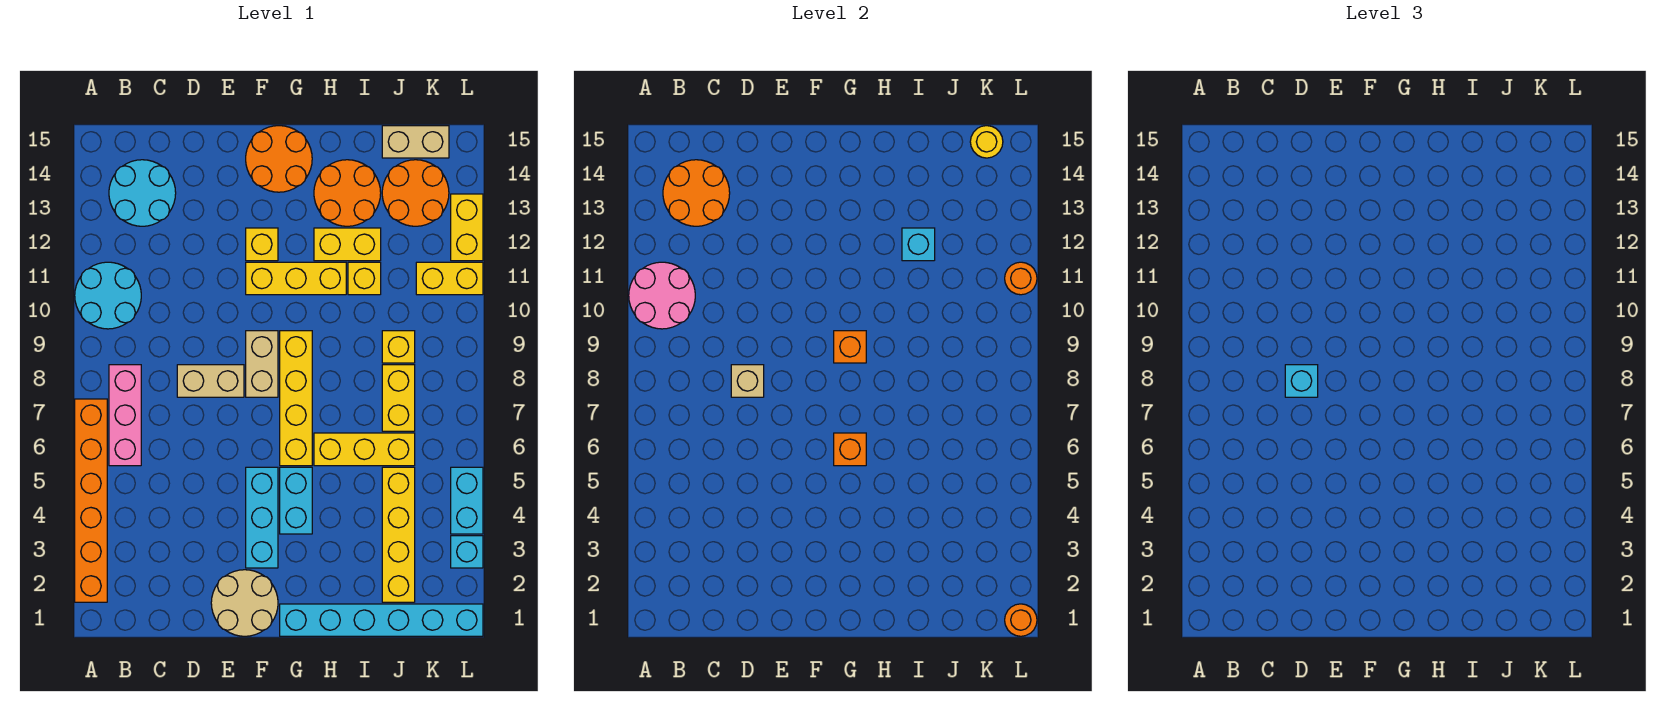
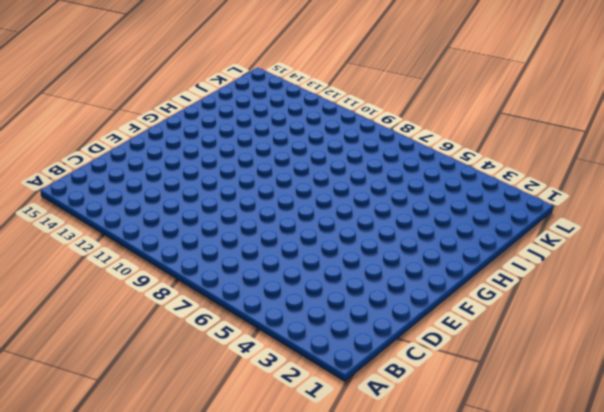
none -> orange brick A2:A7 level 1
none -> cyan round brick A10:B11 level 1
none -> pink brick B6:B8 level 1
none -> cyan round brick B13:C14 level 1

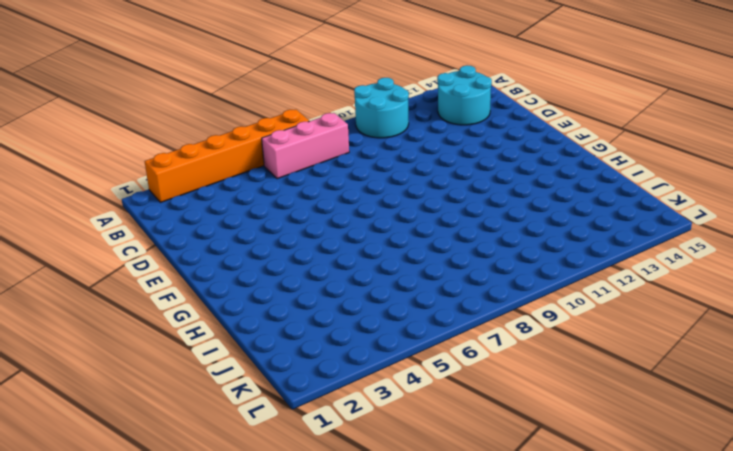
none -> tan brick D8:E8 level 1
none -> tan round brick E1:F2 level 1
none -> cyan brick F3:F5 level 1
none -> tan brick F8:F9 level 1

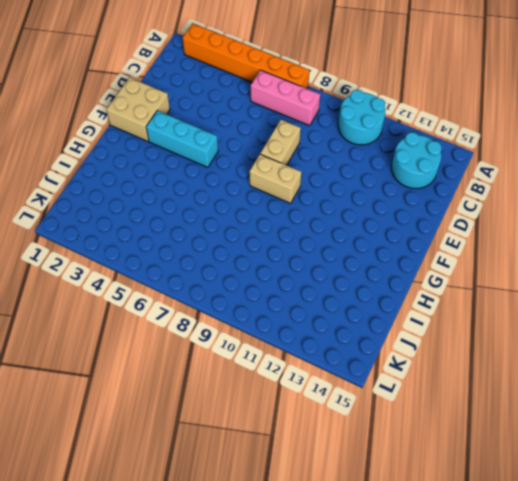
tan brick E1:F2 level 1 -> tan round brick E1:F2 level 1
none -> yellow brick F11:H11 level 1
none -> yellow brick F12 level 1
none -> orange round brick F14:G15 level 1
none -> cyan brick G1:L1 level 1

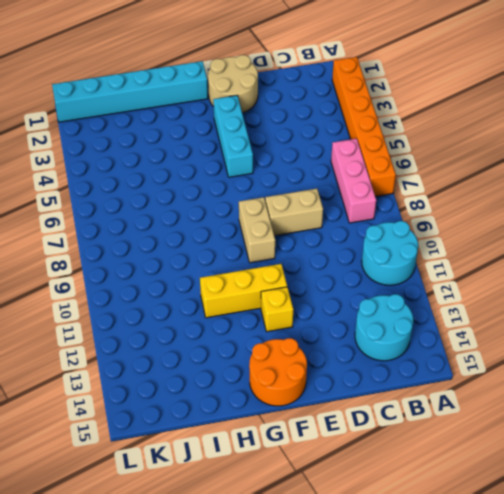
none -> cyan brick G4:G5 level 1
none -> yellow brick G6:G9 level 1
none -> yellow brick H6:J6 level 1
none -> yellow brick H12:I12 level 1

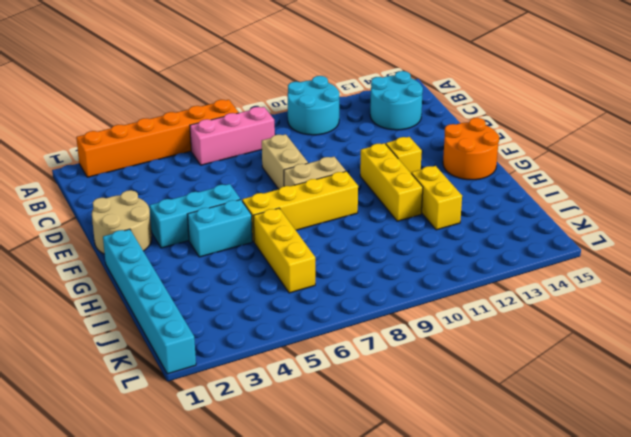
none -> orange round brick H13:I14 level 1
none -> yellow brick I11 level 1
none -> yellow brick J2:J5 level 1
none -> yellow brick J7:J8 level 1

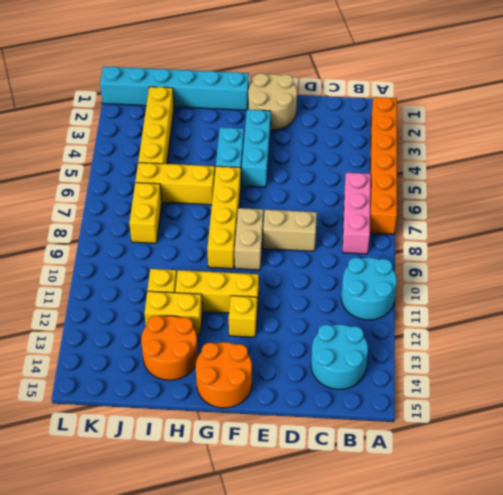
none -> yellow brick J9 level 1
none -> orange round brick J13:K14 level 1
none -> tan brick J15:K15 level 1
none -> yellow brick K11:L11 level 1

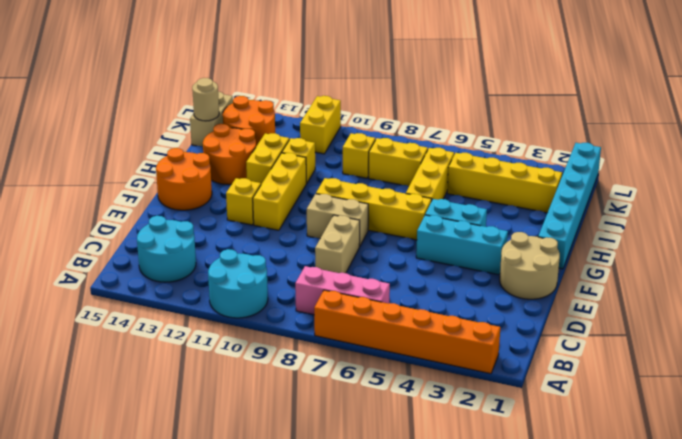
tan round brick J15 level 2 -> none
none -> cyan brick L3 level 1
none -> cyan brick L4:L5 level 1
none -> yellow brick L12:L13 level 1
none -> pink round brick A10:B11 level 2

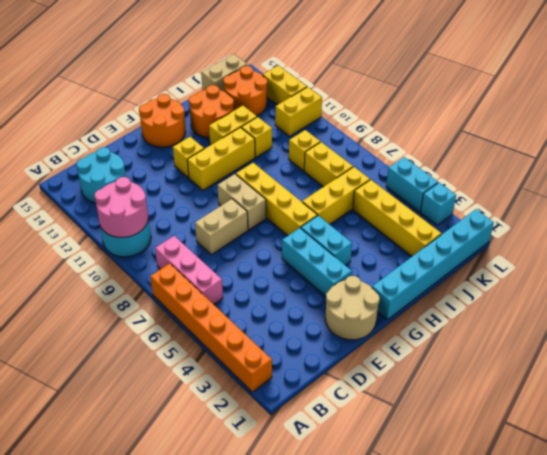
none -> orange round brick B13:C14 level 2
none -> tan brick D8 level 2
none -> orange brick G6 level 2
none -> orange brick G9 level 2

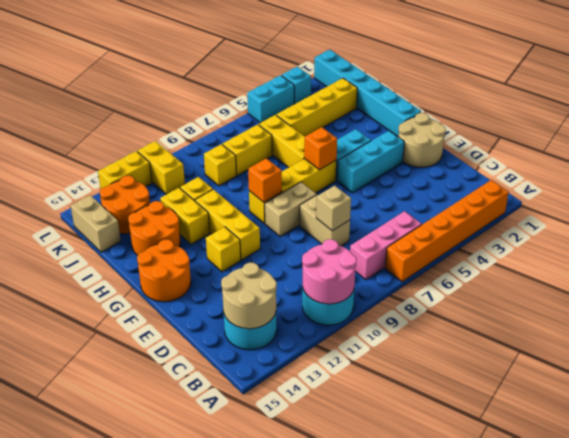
tan round brick B13:C14 level 2 -> orange round brick B13:C14 level 2
none -> cyan brick I12 level 2
none -> yellow round brick K15 level 2
none -> orange round brick L1 level 2
none -> orange round brick L11 level 2

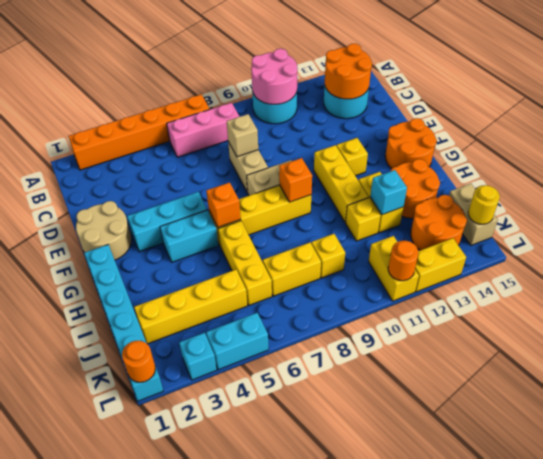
none -> cyan brick D8 level 3

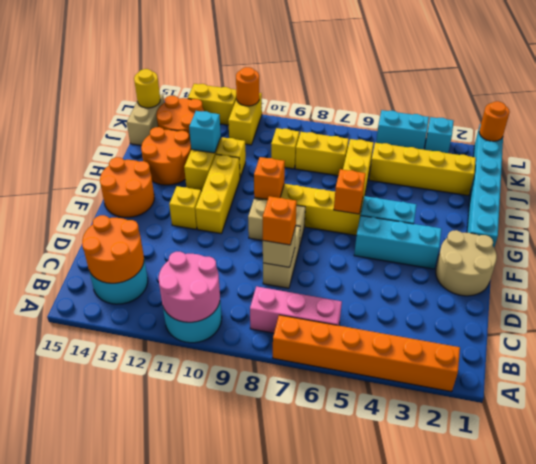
orange brick D8 level 3 -> cyan brick D8 level 3

